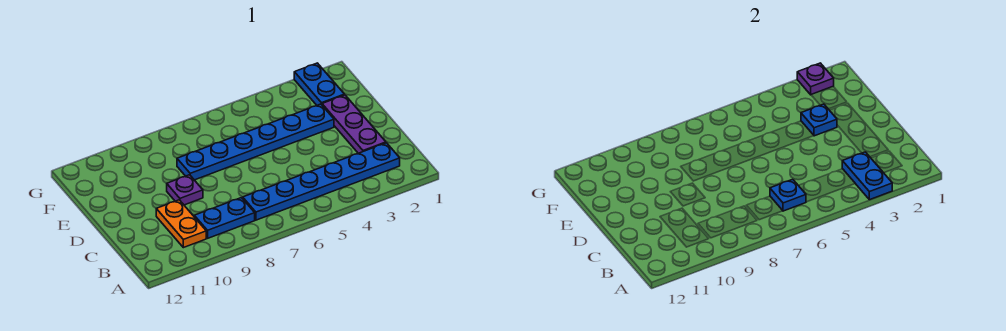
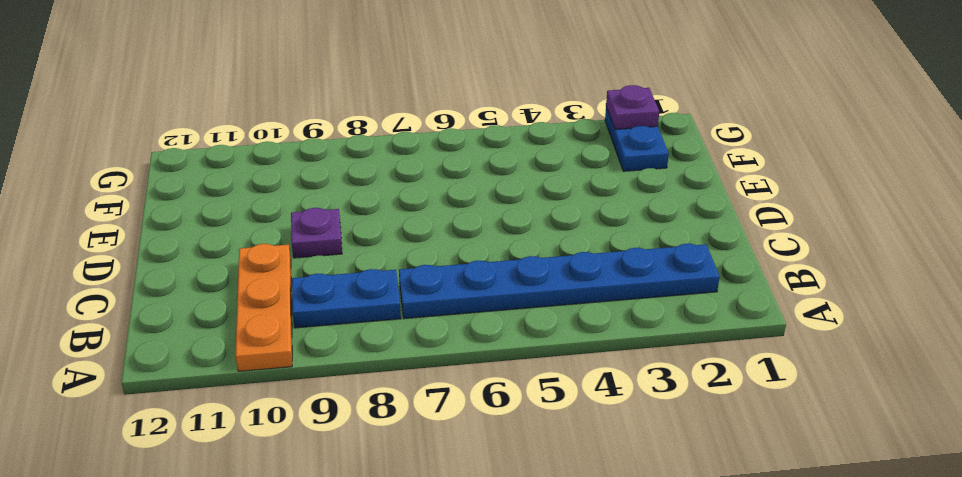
orange plate A10:C10 level 1 -> orange plate B10:C10 level 1
none -> purple plate C2:E2 level 1
none -> blue plate E3:E8 level 1

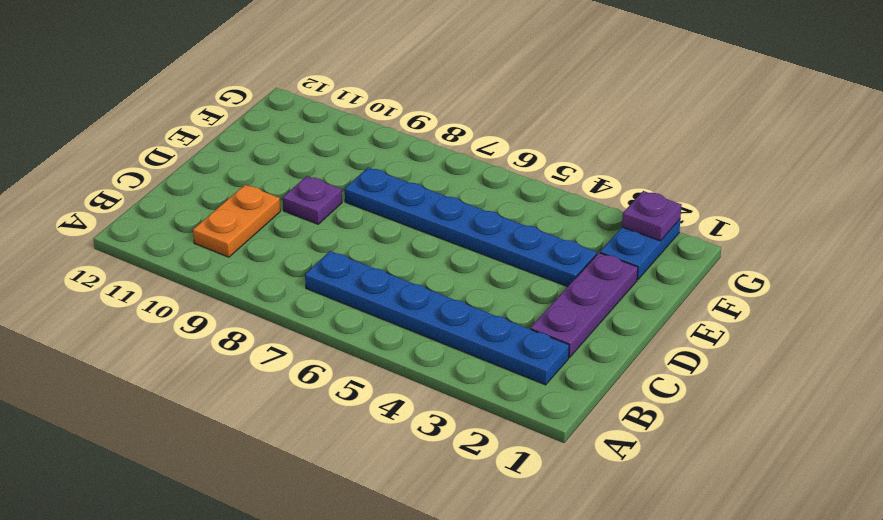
none -> blue plate B8:B9 level 1
none -> blue plate A3:B3 level 2

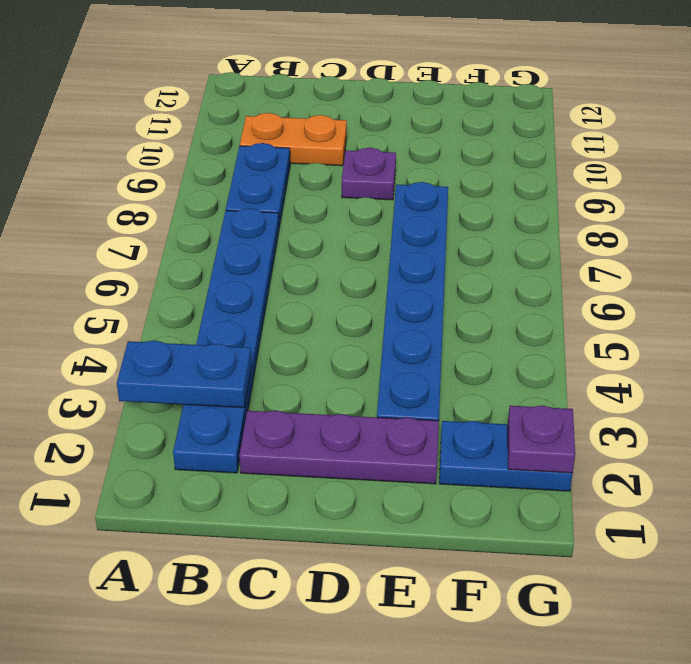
none -> blue plate B6 level 2
none -> blue plate E3 level 2

